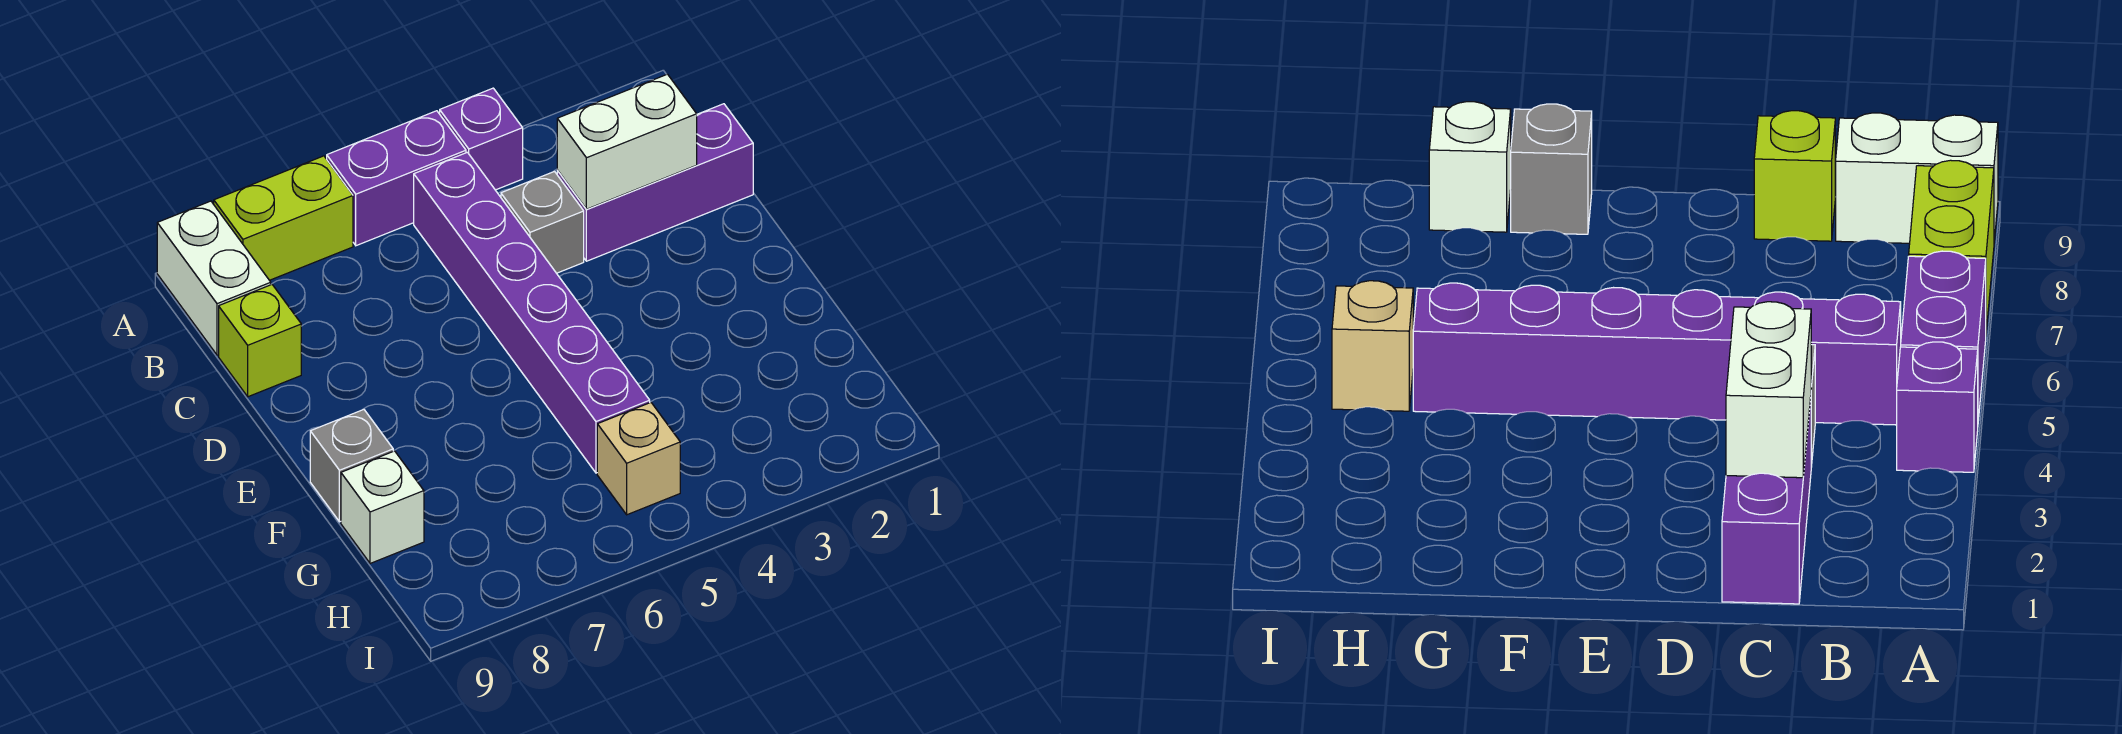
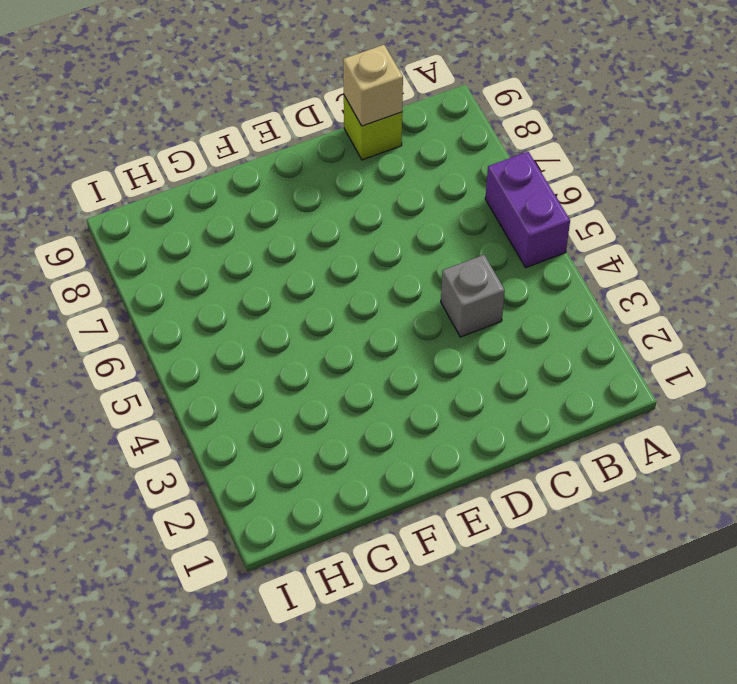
tan brick C9 level 2 -> tan brick H5 level 1
none -> purple brick A4 level 1
none -> lime brick A7:A8 level 1
none -> white brick A9:B9 level 1

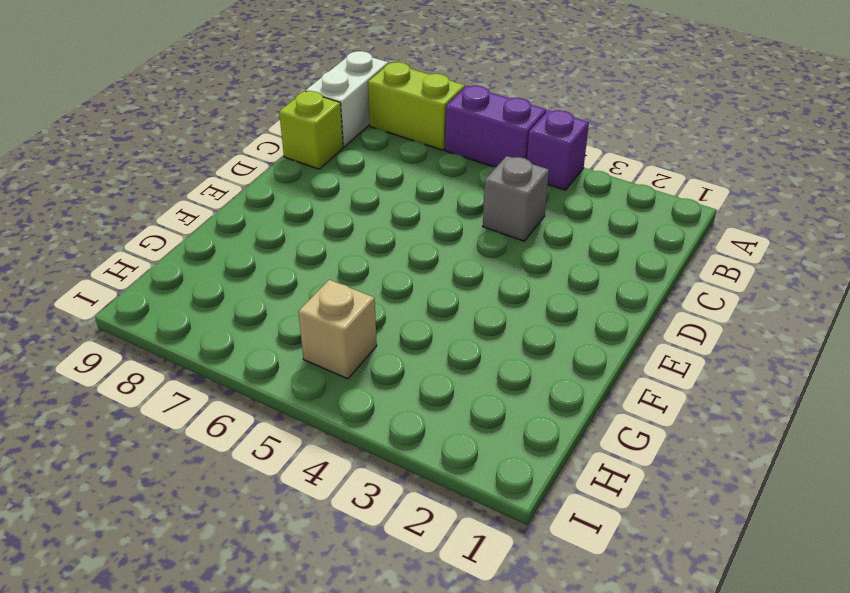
none -> purple brick B5:G5 level 1
none -> purple brick C1:C3 level 1
none -> grey brick F9 level 1

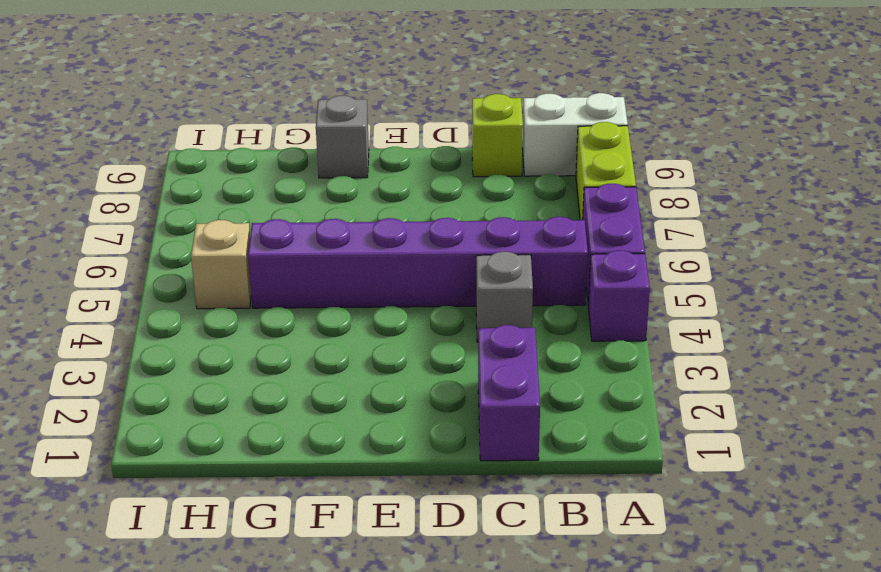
purple brick C1:C2 level 1 -> purple brick C1:C3 level 1
none -> white brick G9 level 1
none -> white brick C2:C3 level 2

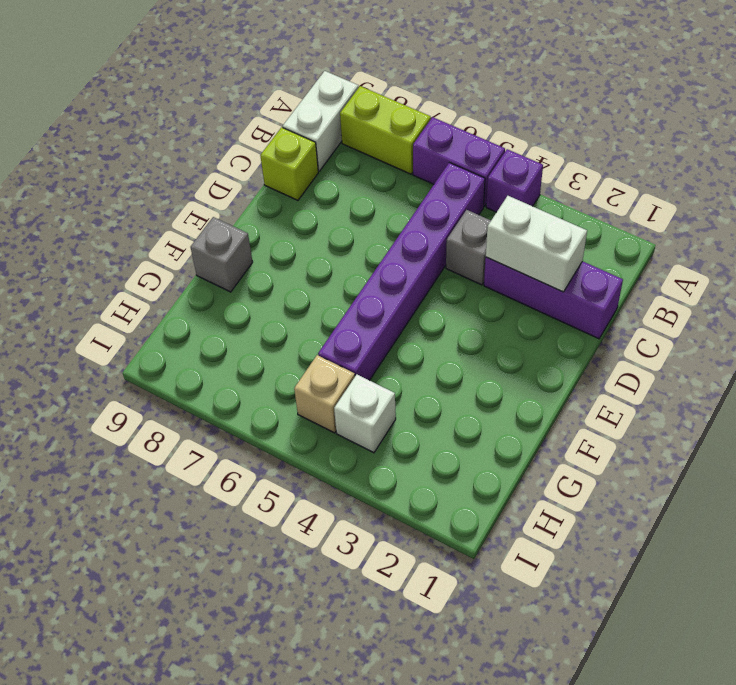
white brick H4 level 1 -> white brick G9 level 1

